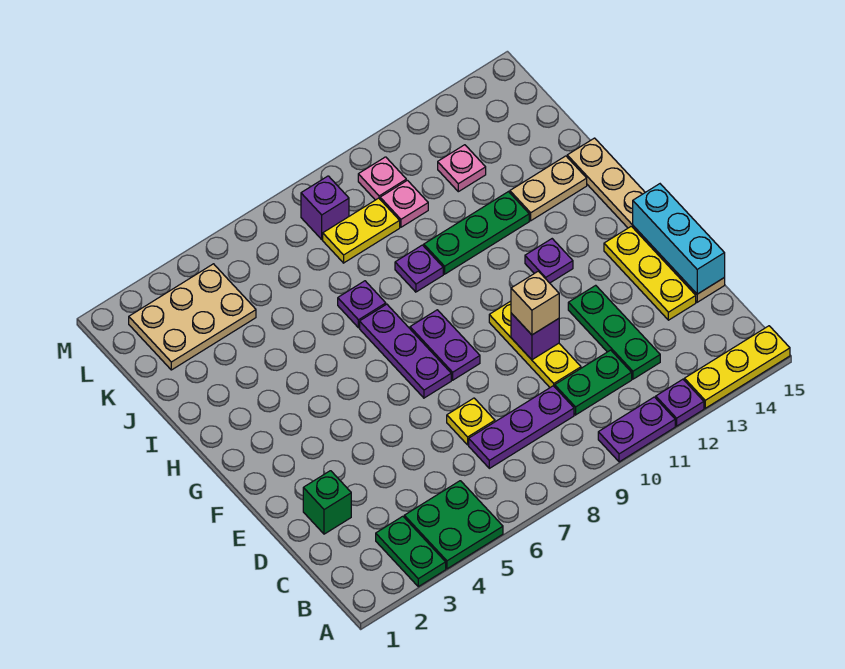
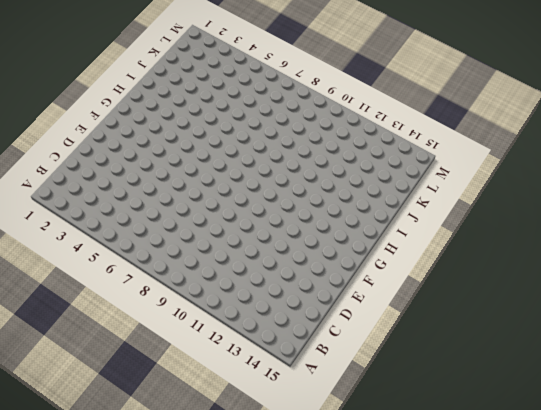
none -> green plate A3:B3 level 1
none -> green plate A4:B5 level 1
none -> purple plate A10:A11 level 1

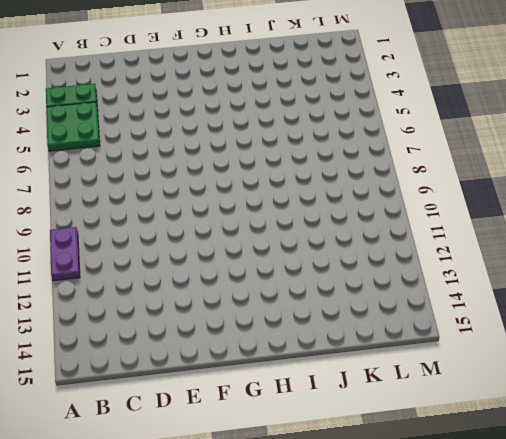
none -> purple plate A12 level 1
none -> yellow plate A13:A15 level 1
none -> purple plate C7:C9 level 1

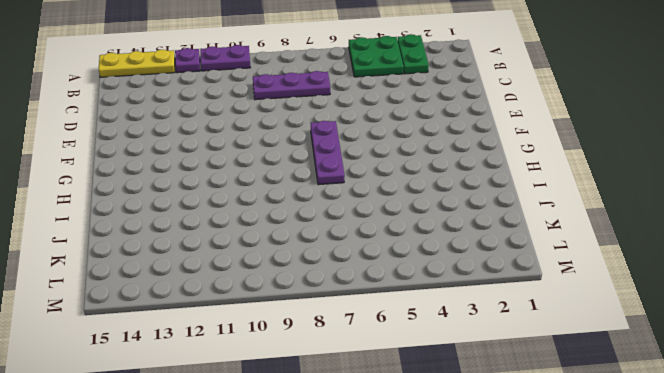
none -> green plate C10:C11 level 1
none -> green plate C12:E12 level 1
none -> green brick D2 level 1

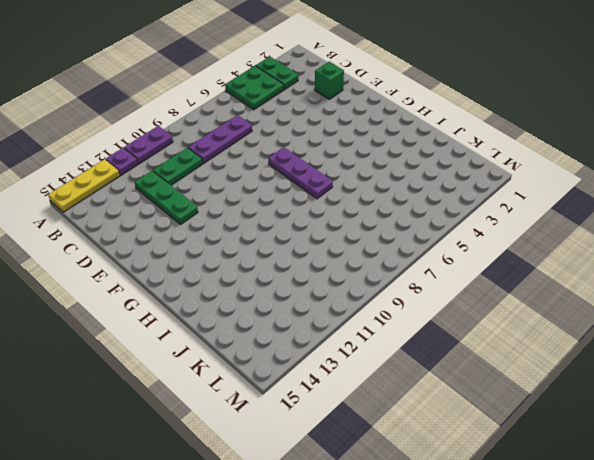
none -> yellow plate D7 level 1
none -> yellow plate D10:F10 level 1
none -> yellow plate D14:F14 level 1

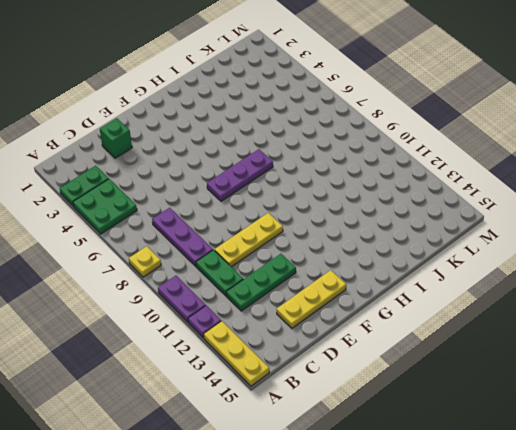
yellow plate A8 level 1 -> yellow plate D7 level 1
none -> tan plate D15:I15 level 1
none -> purple plate F8:G8 level 1
none -> purple plate G12 level 1

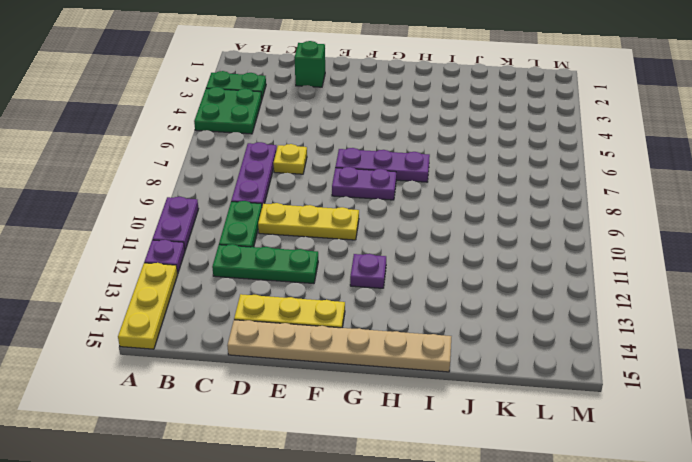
none -> purple plate I7 level 1
none -> purple plate I9 level 1
none -> green plate I10:I12 level 1

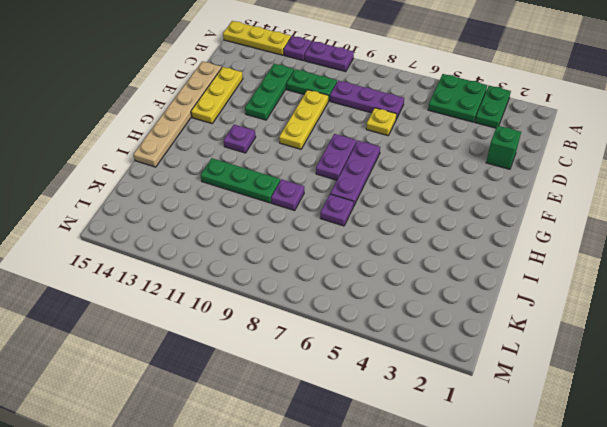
none -> tan plate I13:I14 level 1
none -> tan plate K2:L4 level 1
none -> yellow plate K8:K9 level 1

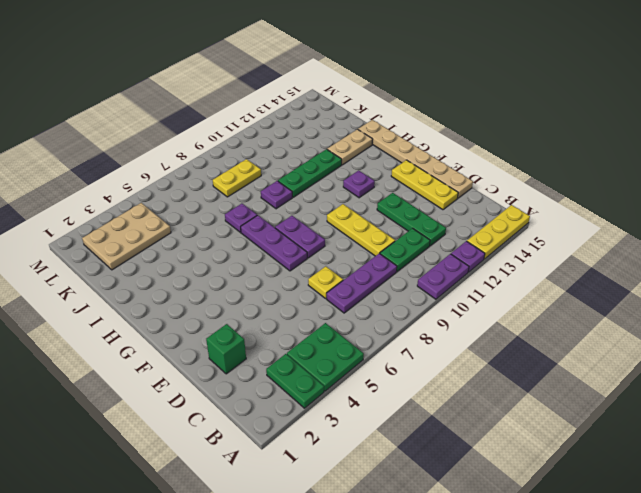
none -> pink plate K10 level 1
none -> pink plate K12 level 1
none -> purple brick L8 level 1

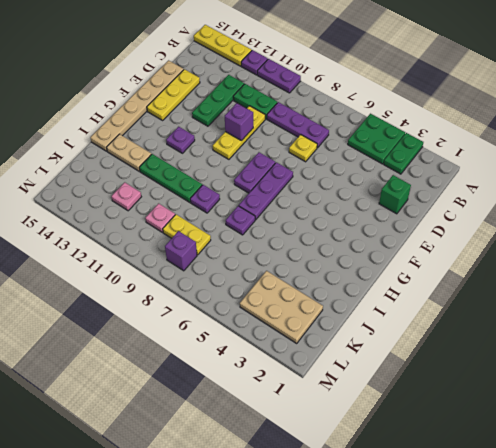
none -> pink plate L10 level 1
none -> cyan brick D15:F15 level 2
none -> tan brick E10 level 3

